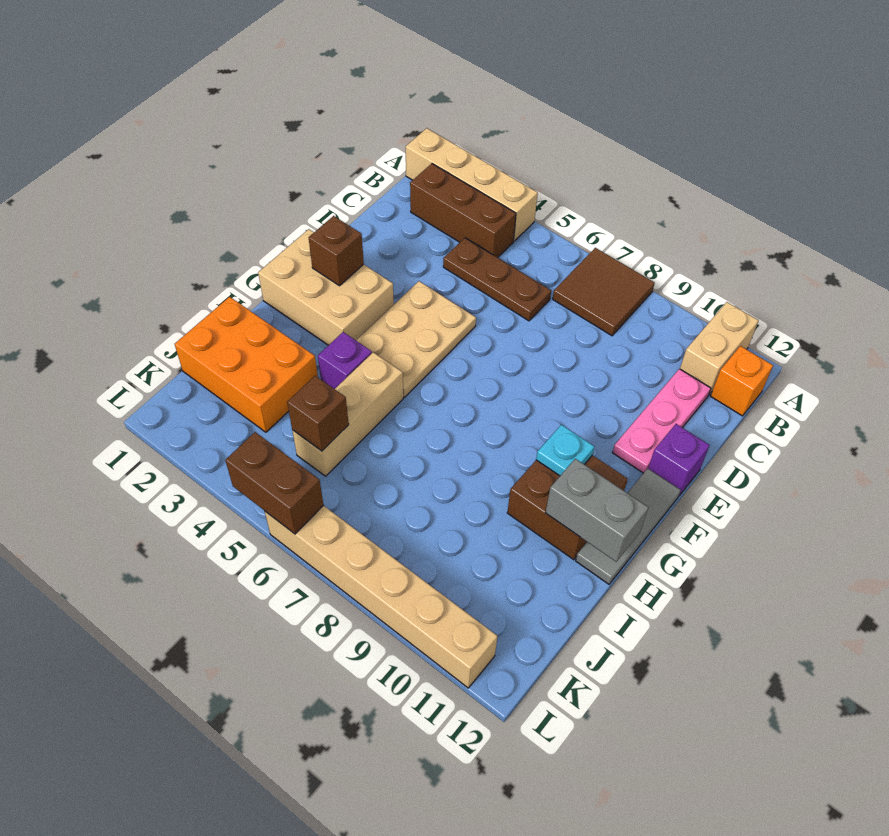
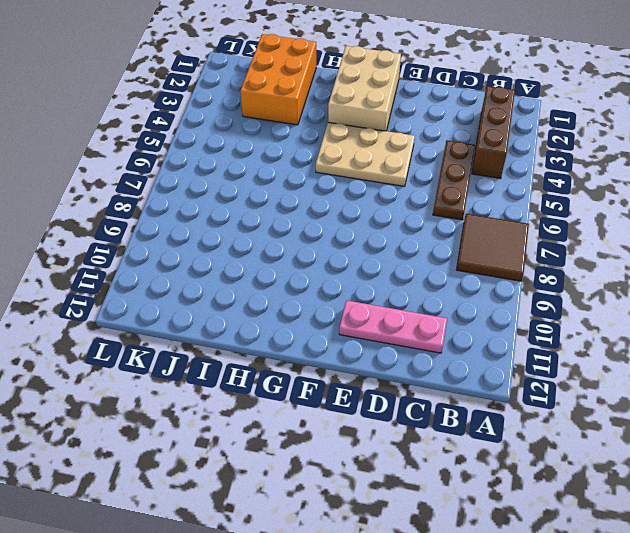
none -> tan brick A1:A4 level 1
none -> tan brick A11:B11 level 1
none -> orange brick B12 level 1

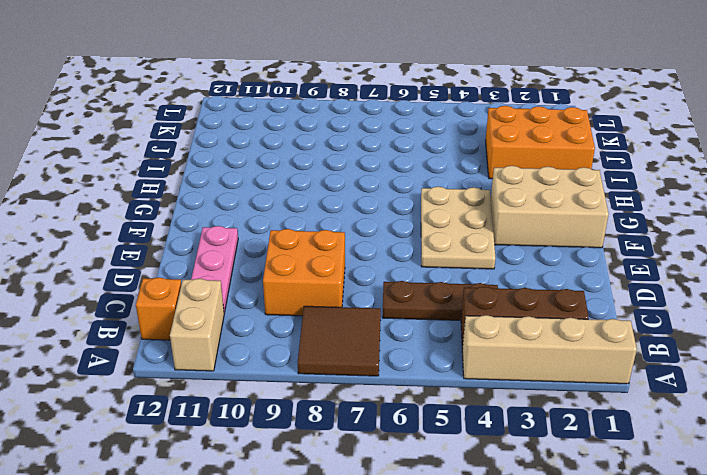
orange brick C8:D9 level 1 -> none
none -> purple brick E12 level 1
none -> grey tile F12:H12 level 1
none -> brown brick G10:H11 level 1

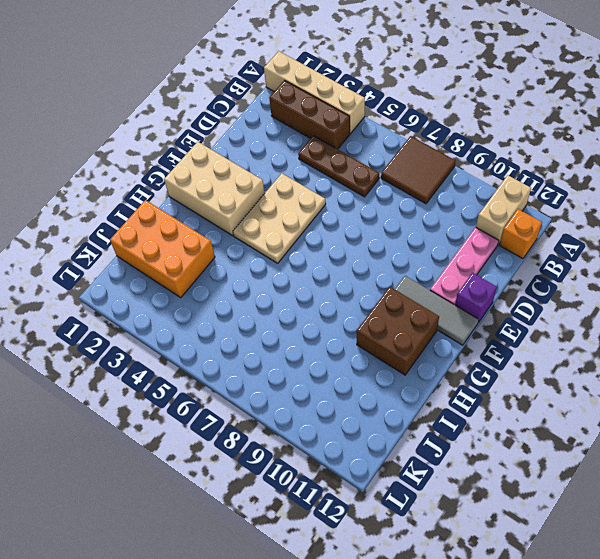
grey tile F10:F12 level 1 -> grey tile F12:H12 level 1
none -> purple brick H4 level 1
none -> tan brick H5:J5 level 1
none -> tan brick L6:L11 level 1

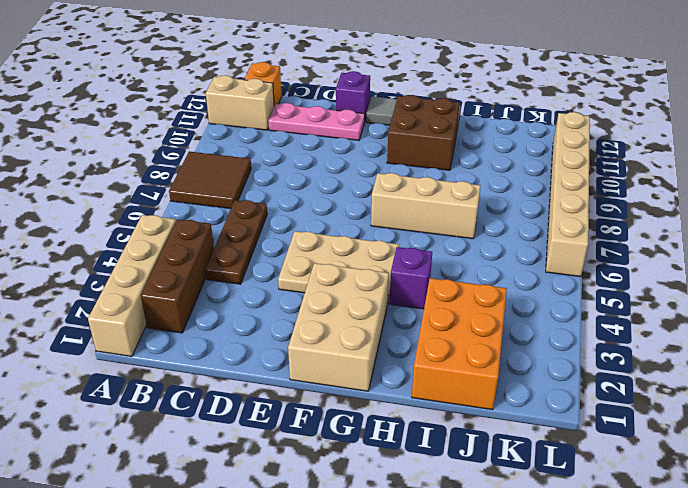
tan brick G7:I7 level 1 -> tan brick H5:J5 level 1
none -> brown brick F2 level 2
none -> cyan plate G10 level 2
none -> grey brick H11:H12 level 2

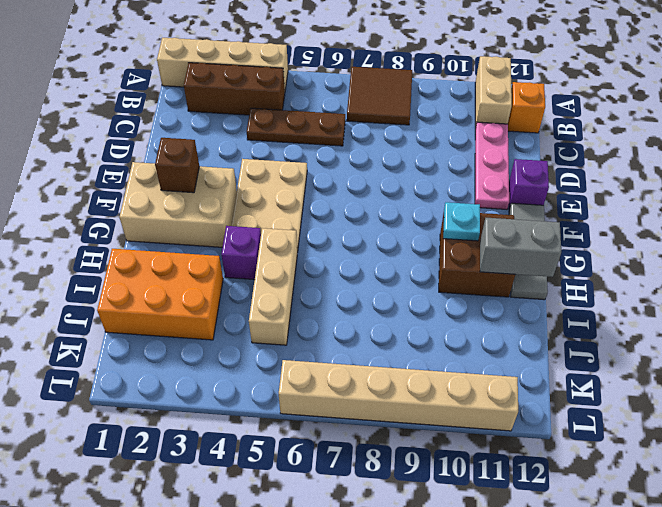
none -> brown brick J5 level 2
none -> brown brick L5:L6 level 2

